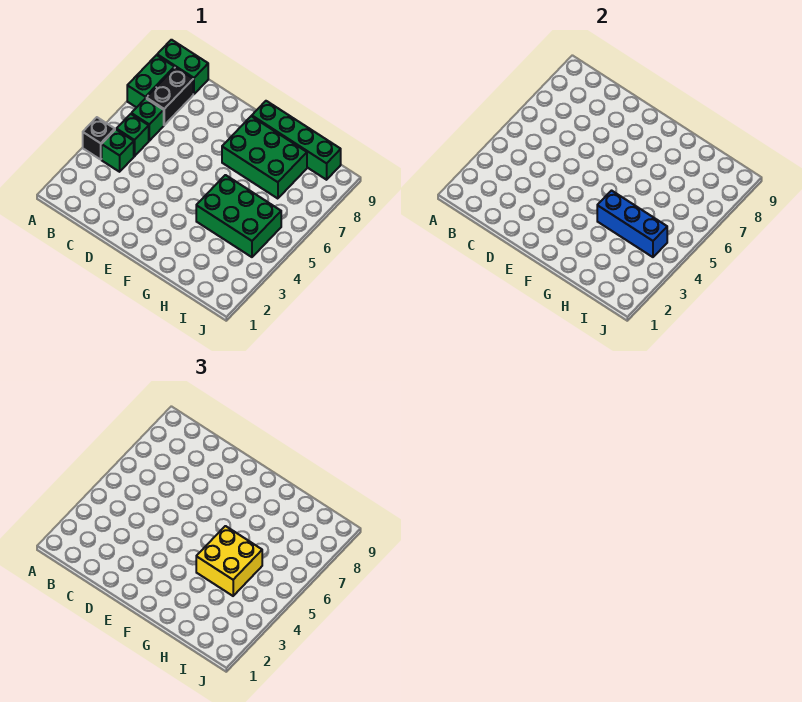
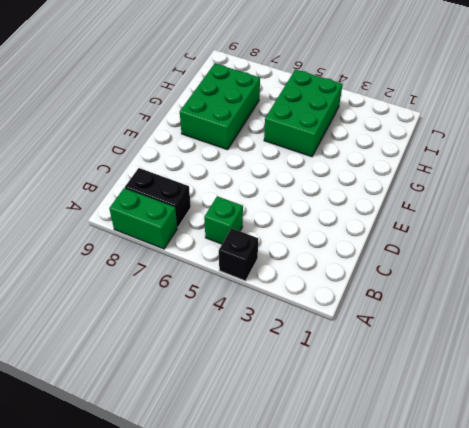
none -> green brick A9:B9 level 1
none -> green brick B4 level 1
none -> green brick B6 level 1

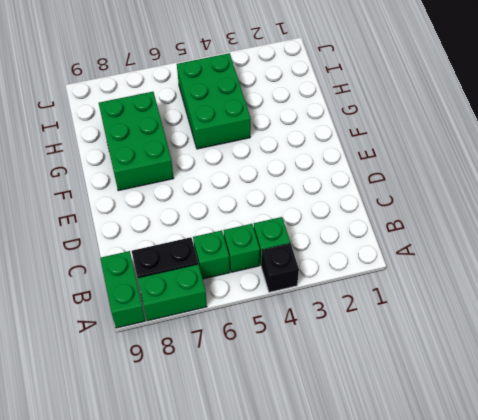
none -> green brick F9:I9 level 1
none -> blue brick G4:I4 level 2
none -> yellow brick G4:H5 level 3

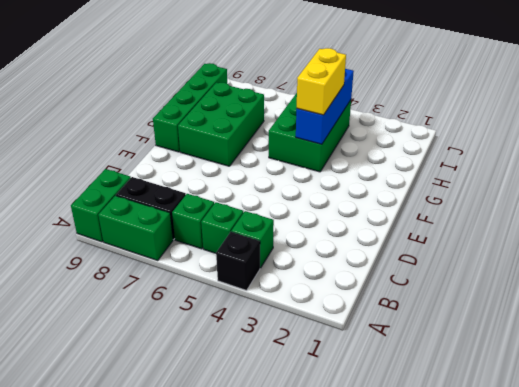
yellow brick G4:H4 level 3 -> yellow brick G4:H5 level 3

